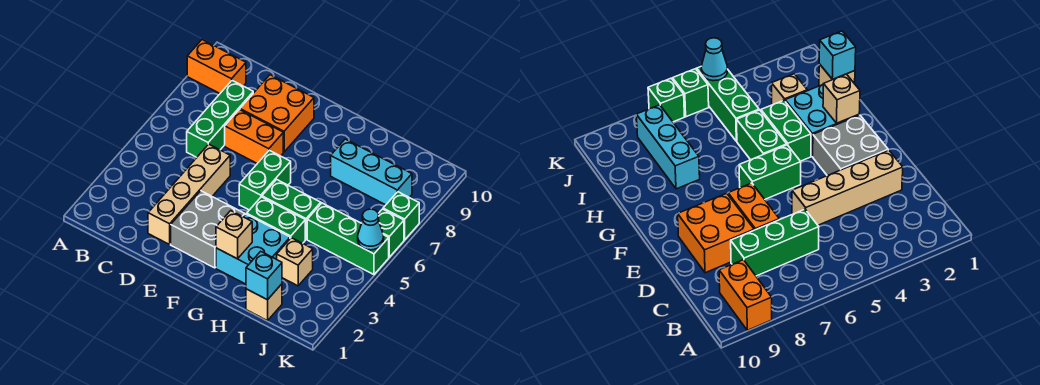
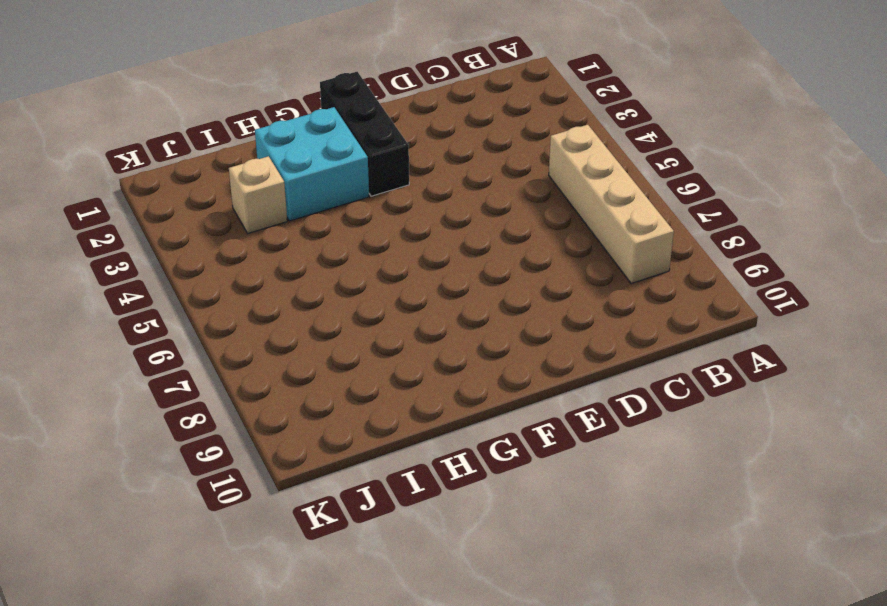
tan brick B5:B8 level 1 -> tan brick D2:D5 level 1
black brick F1:F3 level 1 -> grey brick E2:F3 level 1
none -> orange brick A9:B9 level 1
none -> green brick C6:C8 level 1
none -> orange brick D7:E7 level 1

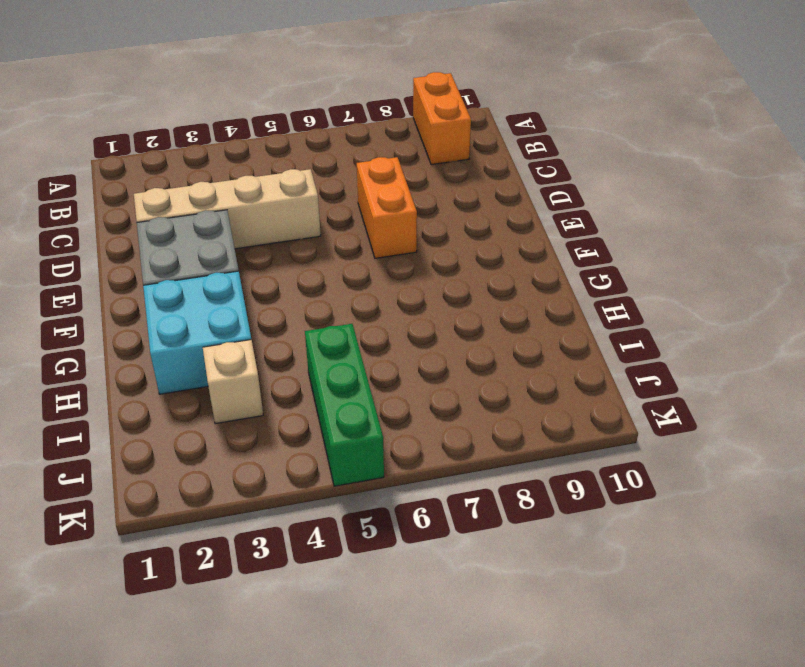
none -> green brick C6:C8 level 1
none -> orange brick D8:E9 level 1
none -> green brick F5:F6 level 1

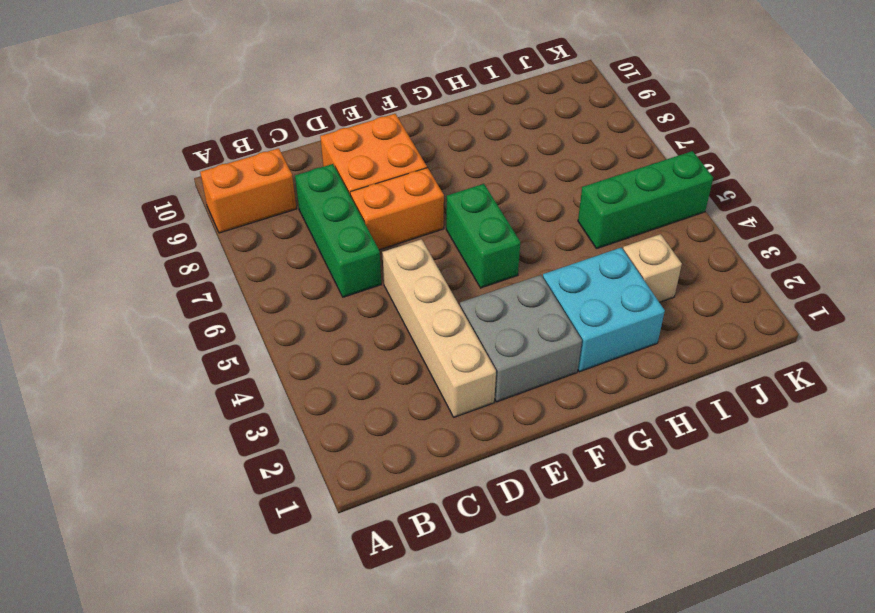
none -> green brick G4:H4 level 1
none -> green brick G5:H5 level 1
none -> cyan brick H8:J8 level 1

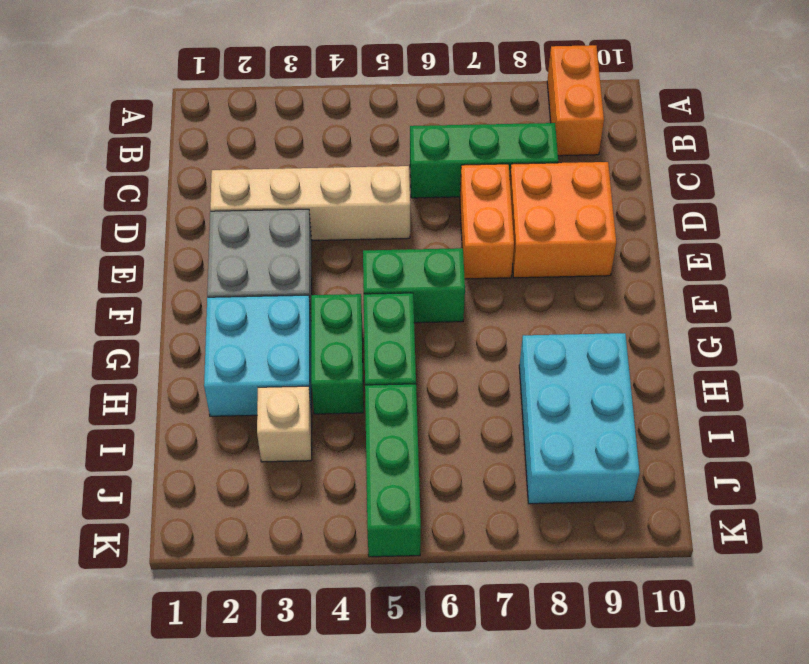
cyan brick H8:J9 level 1 -> cyan brick H8:J8 level 1
none -> tan brick I1 level 1
none -> green brick K6 level 1
none -> green brick K7 level 1

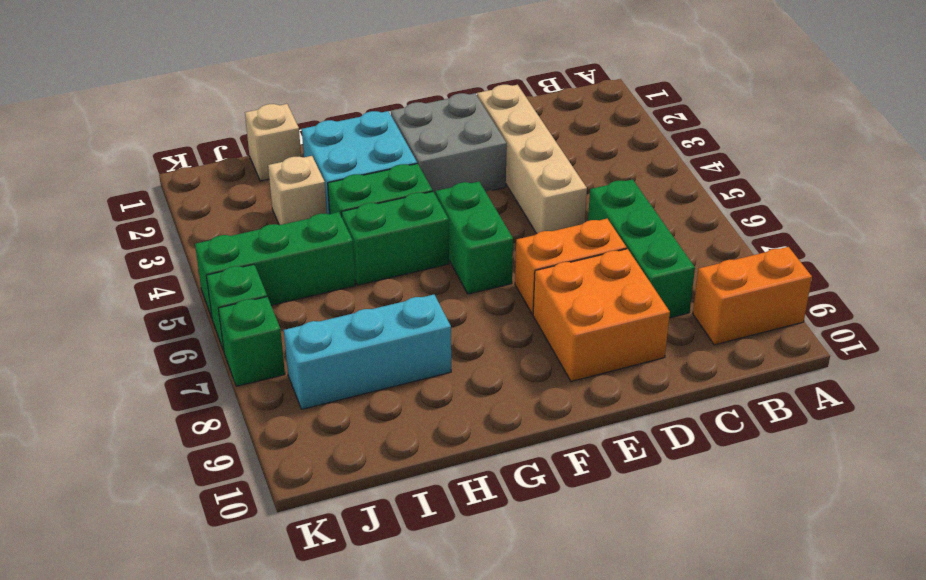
none -> tan brick G2 level 2
none -> cyan brick I1 level 2
none -> cyan cone K5 level 2

